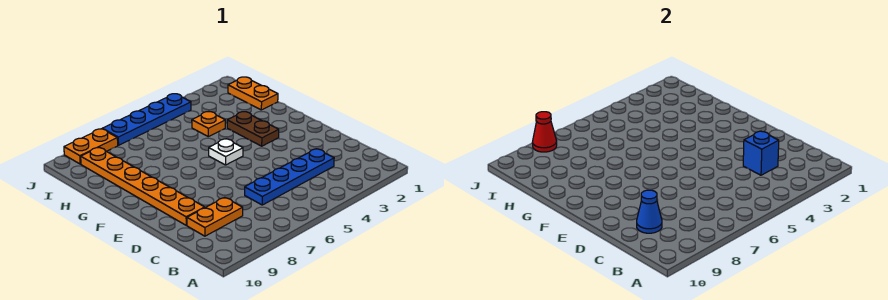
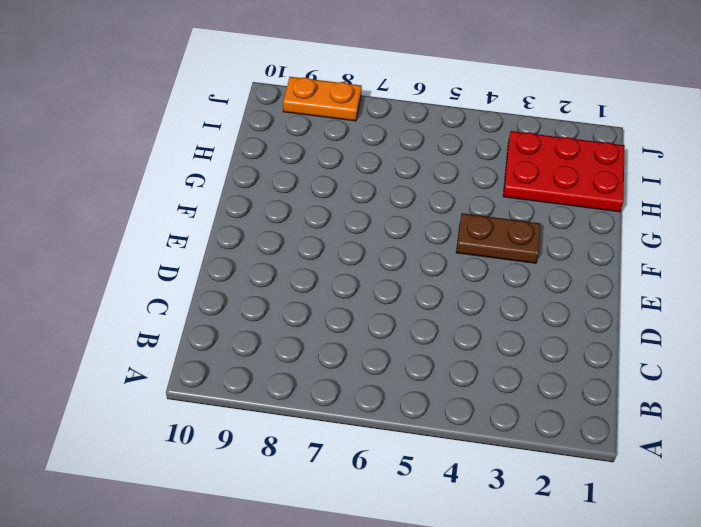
brown plate F3:F4 level 1 -> brown plate F3:G3 level 1
red plate H1:I3 level 1 -> orange plate H1:I1 level 1
none -> blue plate C3:C6 level 1
none -> orange plate C8:C9 level 1
none -> orange plate D9:I9 level 1

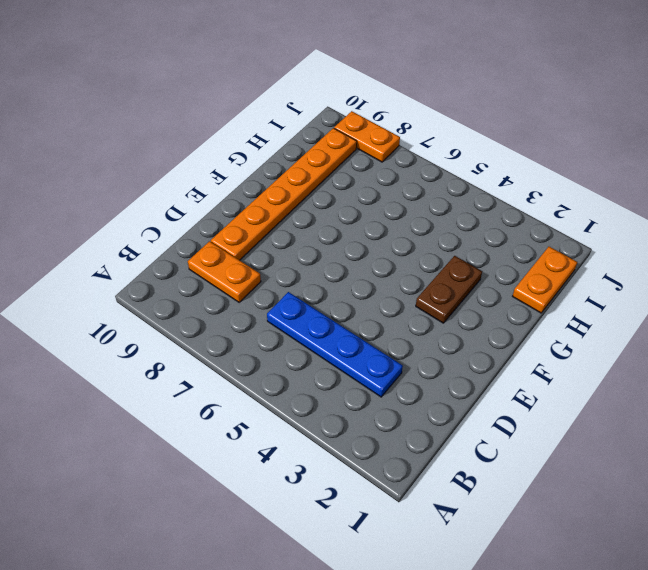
none -> white plate F5 level 1
none -> orange plate H4 level 1
none -> blue plate J4:J7 level 1

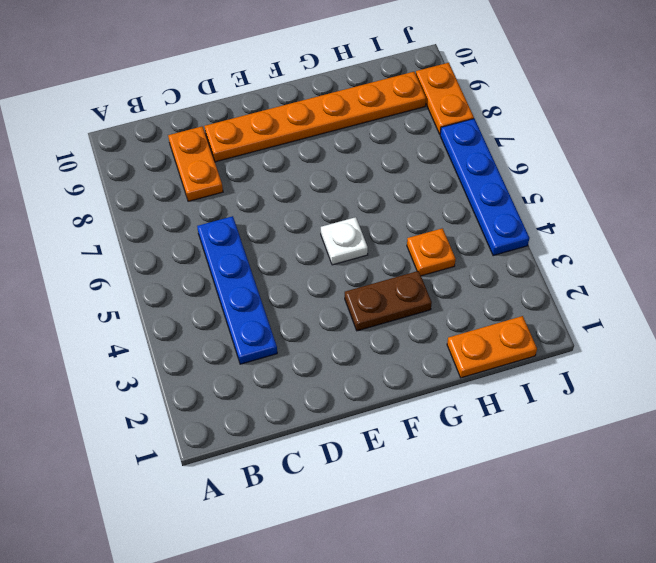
none -> blue brick C3 level 2
none -> blue cone C9 level 2
none -> red cone J8 level 2

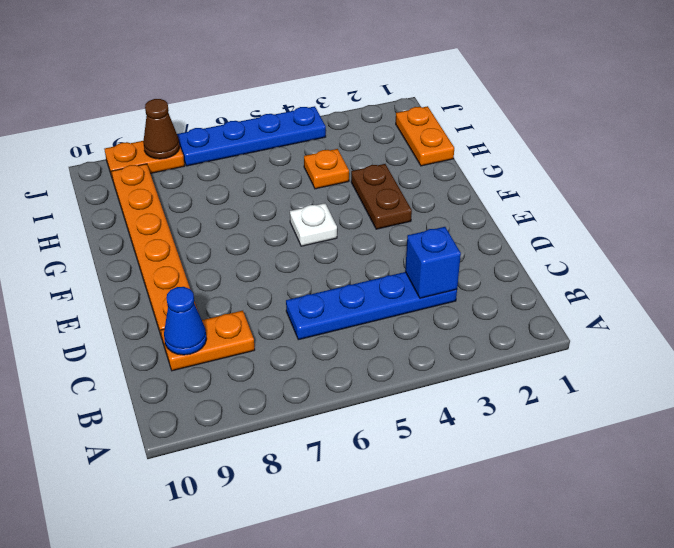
brown cone J8 level 2 -> red cone J8 level 2

